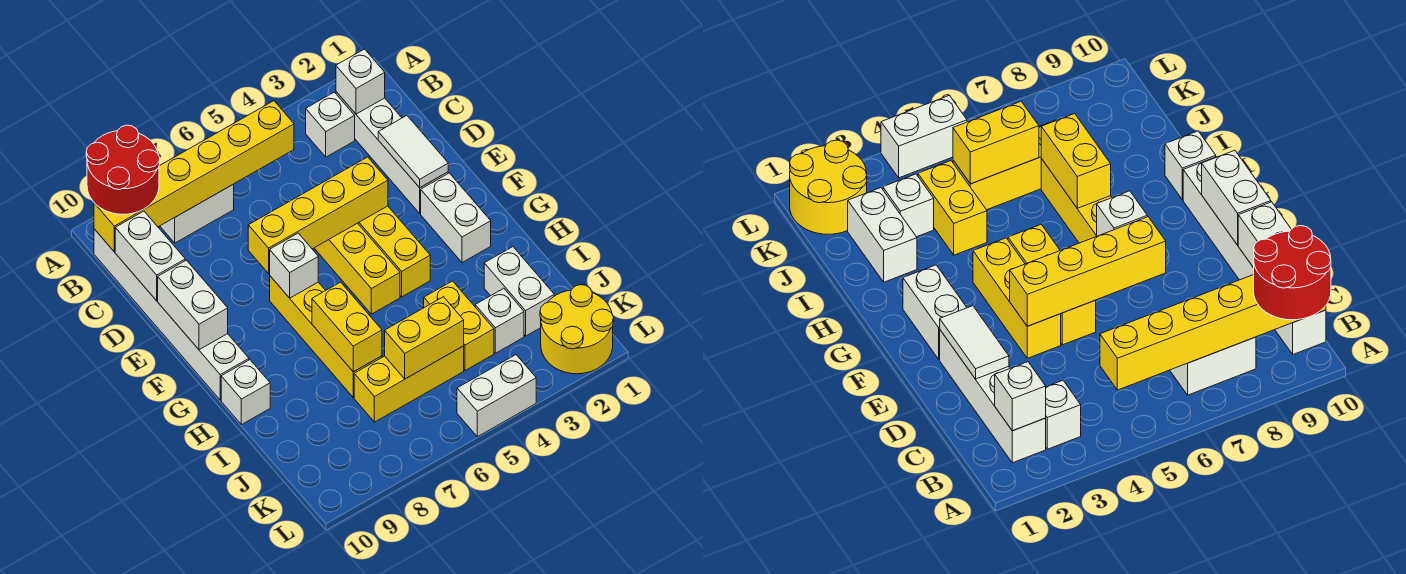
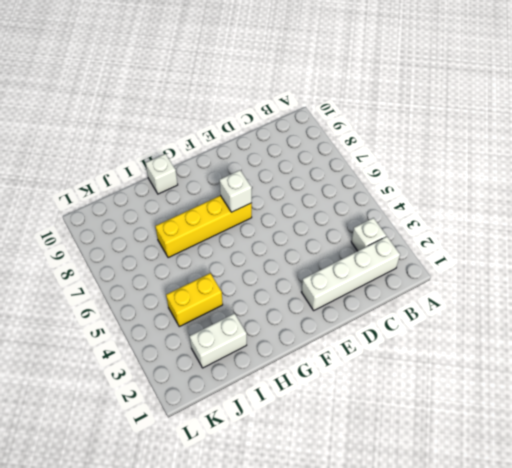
none -> white brick B7:B8 level 1
none -> white brick B10:G10 level 1
none -> yellow brick E4:G4 level 1

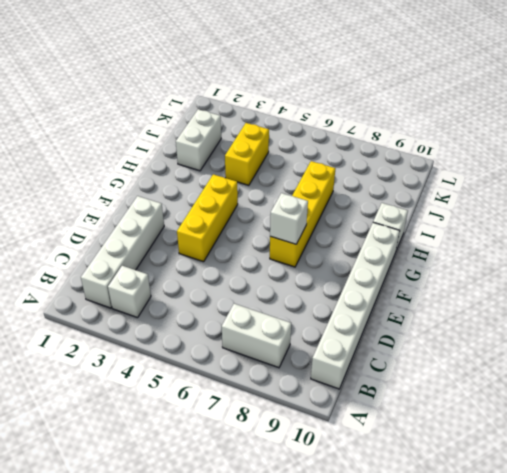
none -> yellow brick E5:G5 level 1
none -> white brick F2:G2 level 1
none -> white brick J3 level 1

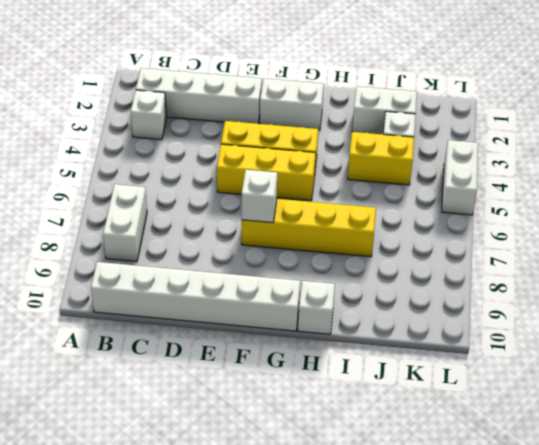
none -> yellow brick J5:J7 level 1
none -> yellow round brick K1:L2 level 1
none -> white brick B2 level 2

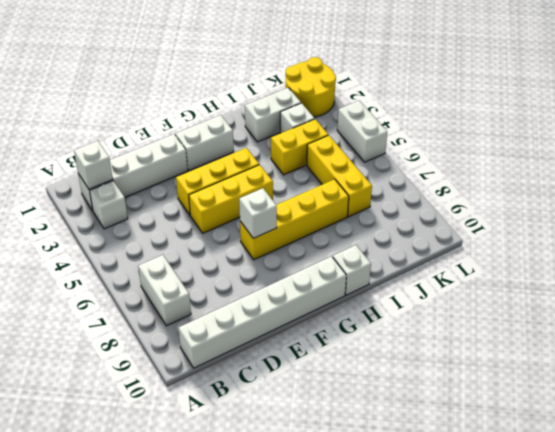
none -> yellow brick B5:B10 level 2
none -> white brick C10:D10 level 2
none -> white tile D2:E2 level 2

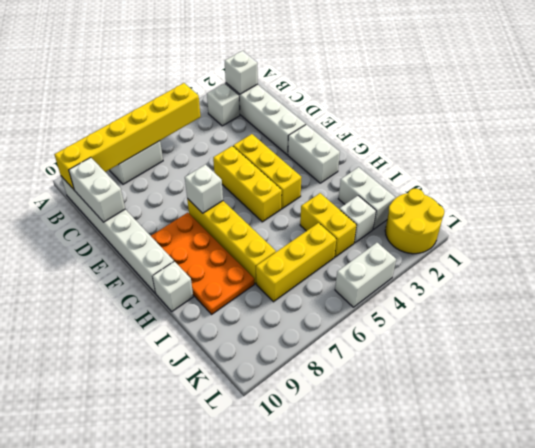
orange plate F8:I9 level 1 -> none
none -> white tile D2:E2 level 2
none -> yellow brick E4:E7 level 2
none -> white brick E10:F10 level 2

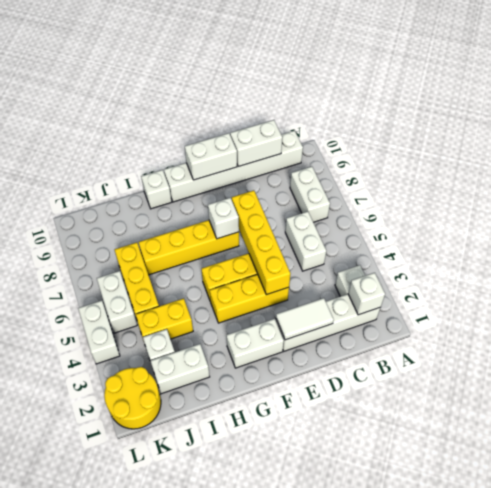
white brick C5:C6 level 1 -> none
white brick K5:K6 level 1 -> none
none -> yellow brick B5:B10 level 2
none -> yellow brick H7:I7 level 2
none -> yellow brick J5:J6 level 2

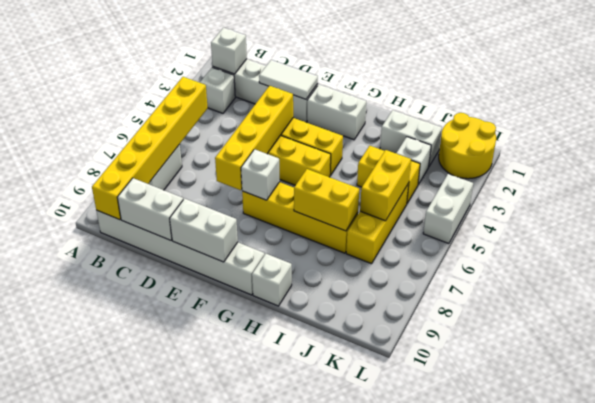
none -> red round brick A9:B10 level 3

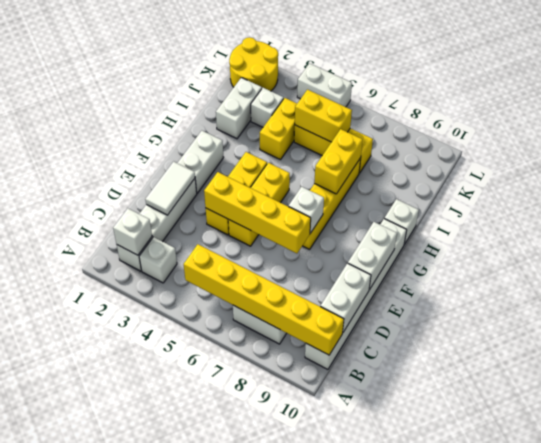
none -> red round brick A9:B10 level 3

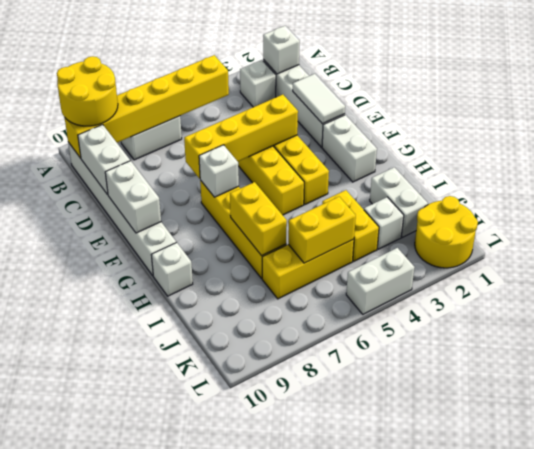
yellow round brick A9:B10 level 3 -> red round brick A9:B10 level 3

